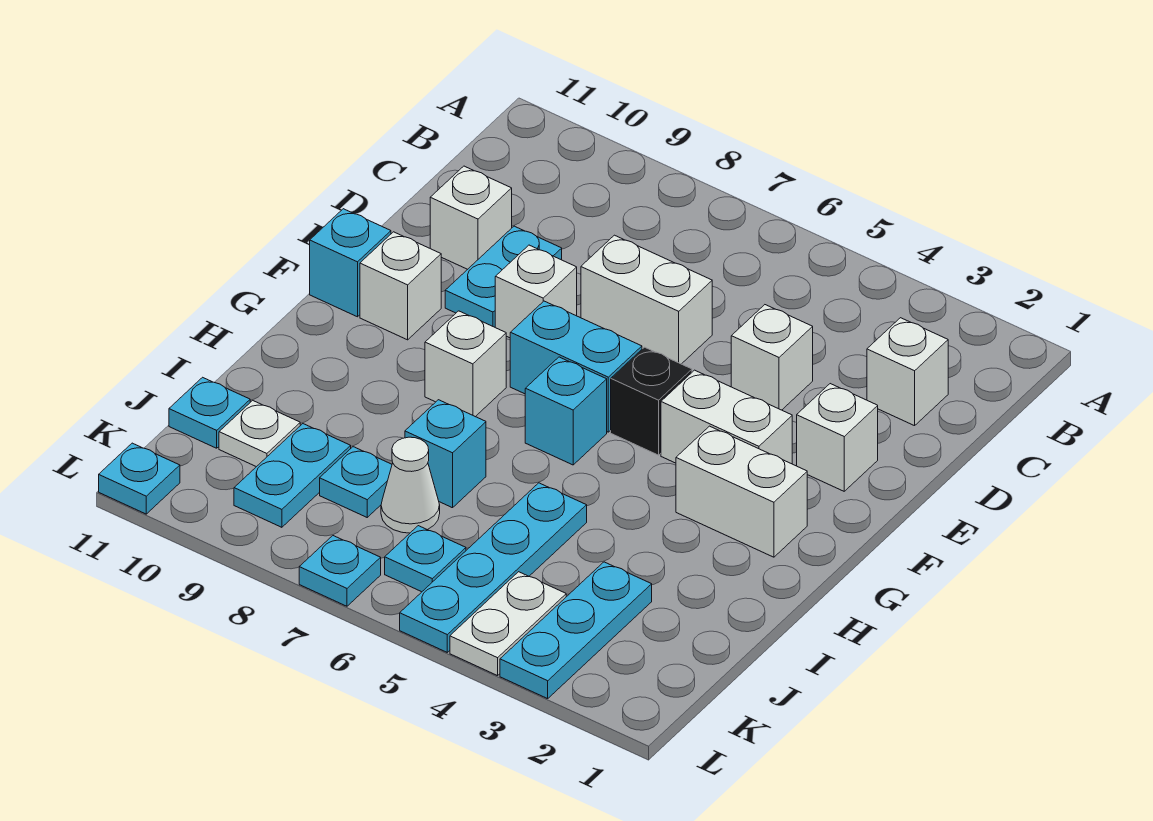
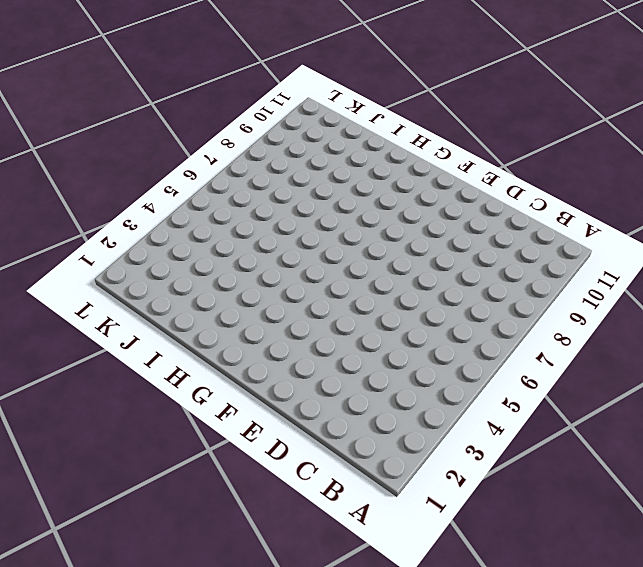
none -> white brick C2 level 1
none -> white brick D4 level 1
none -> white brick D6:D7 level 1

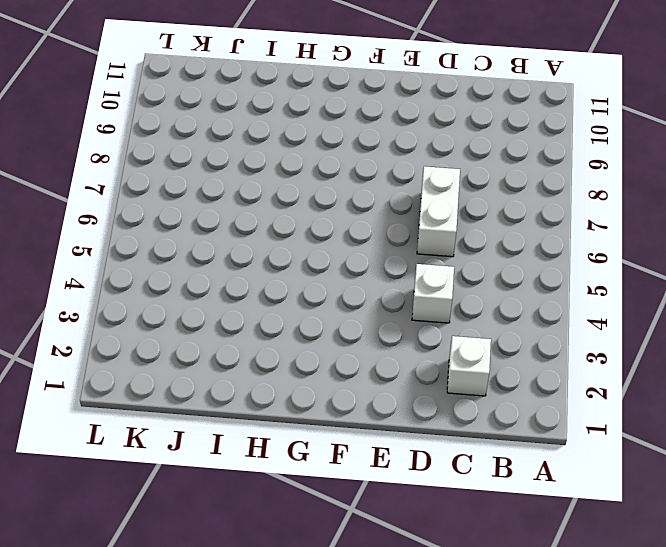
none -> cyan plate D9:E9 level 1
none -> white brick D10 level 1
none -> white brick E2 level 1

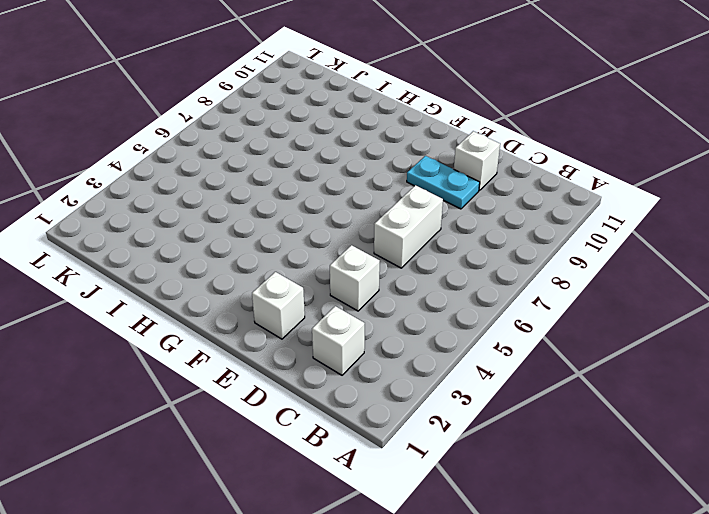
none -> white brick E8 level 1
none -> white brick F3:F4 level 1
none -> black brick F5 level 1

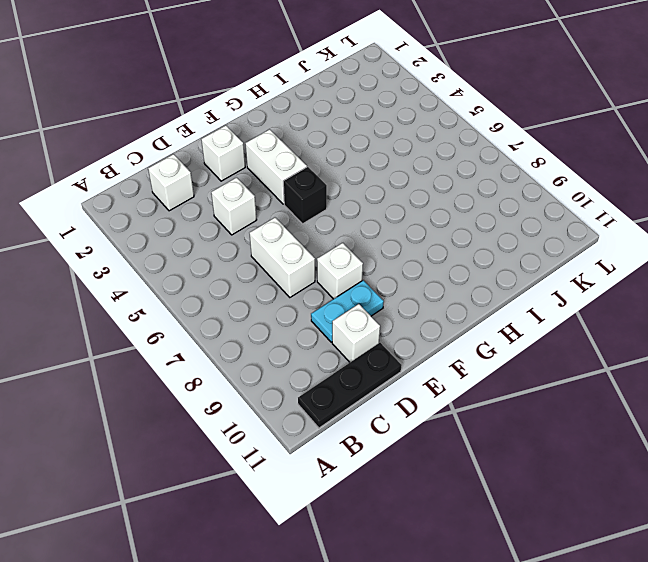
black plate B11:D11 level 1 -> none
none -> cyan brick F6:F7 level 1
none -> white brick F10 level 1
none -> cyan brick F11 level 1

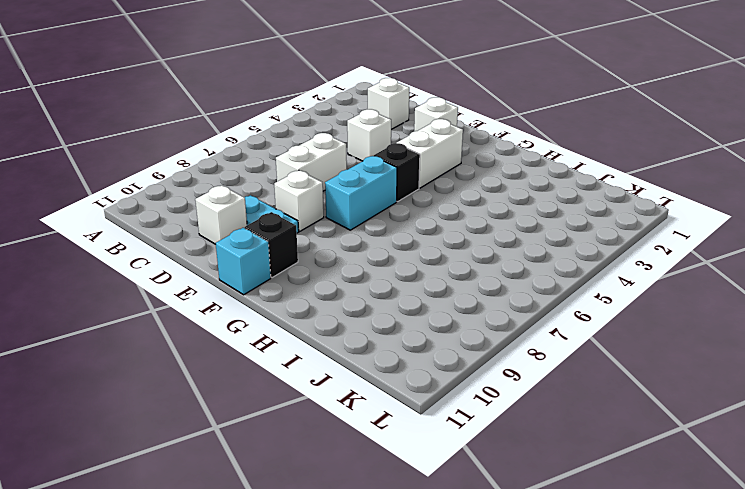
black brick F10 level 1 -> white brick F10 level 1
none -> white brick G2:G3 level 1
none -> cyan brick G6 level 1
none -> white brick G8 level 1

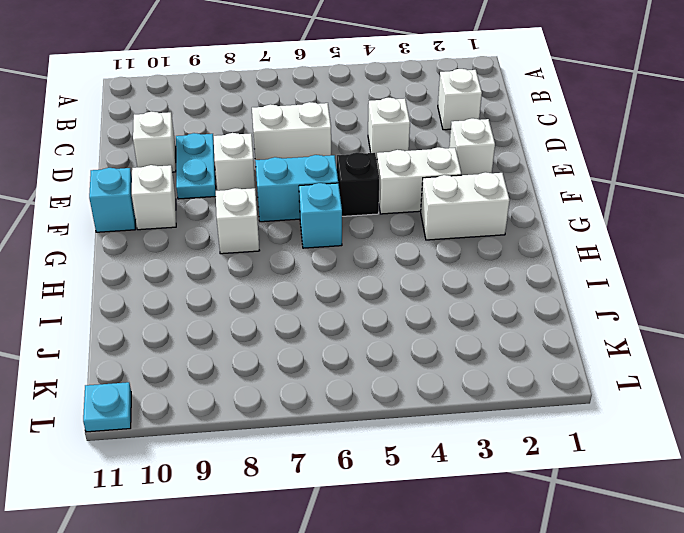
none -> cyan plate I5:L5 level 1
none -> cyan brick I7 level 1
none -> cyan plate J3:L3 level 1

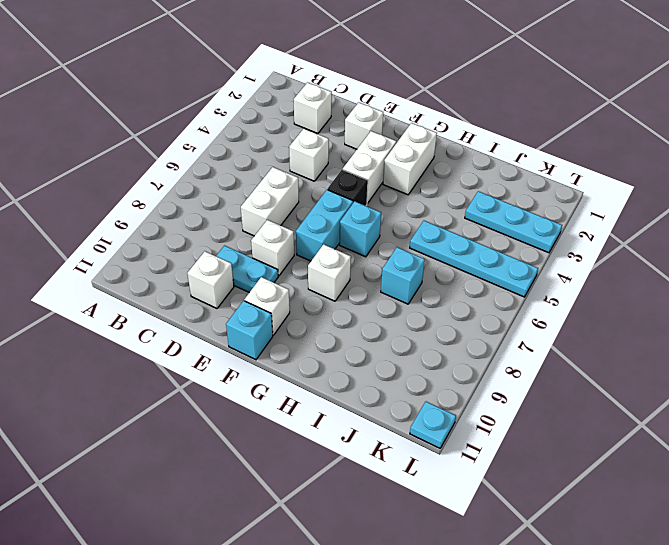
none -> white cone J7 level 1
none -> cyan plate J8 level 1
none -> cyan plate J9:K9 level 1

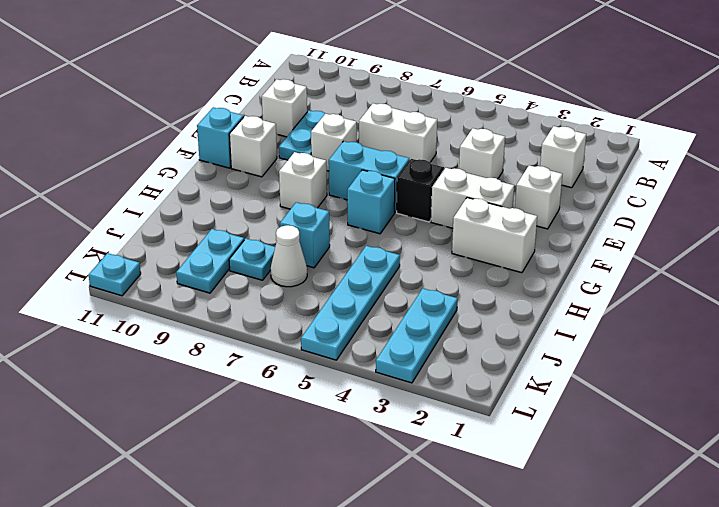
none -> white plate J10 level 1
none -> cyan plate J11 level 1
none -> white plate K4:L4 level 1

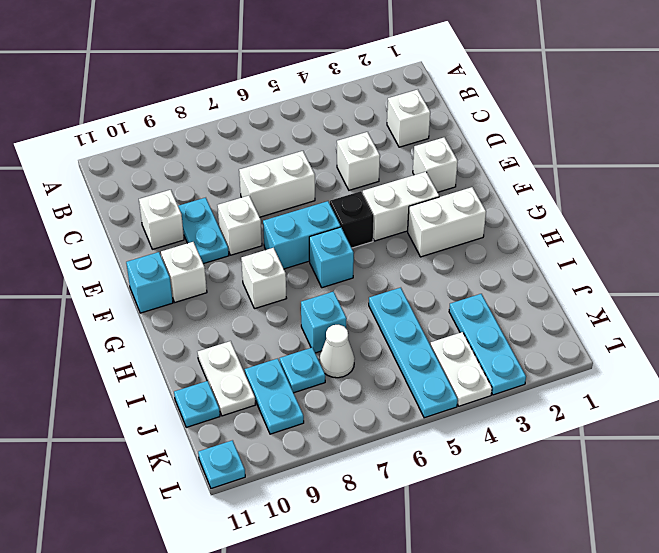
white plate I10:J10 level 1 -> white plate J10 level 1
none -> cyan plate K6 level 1
none -> cyan plate L7 level 1

